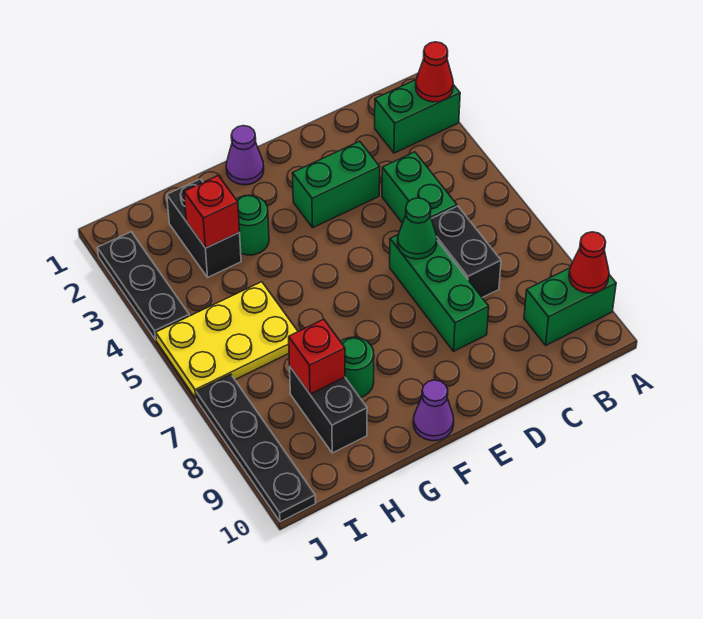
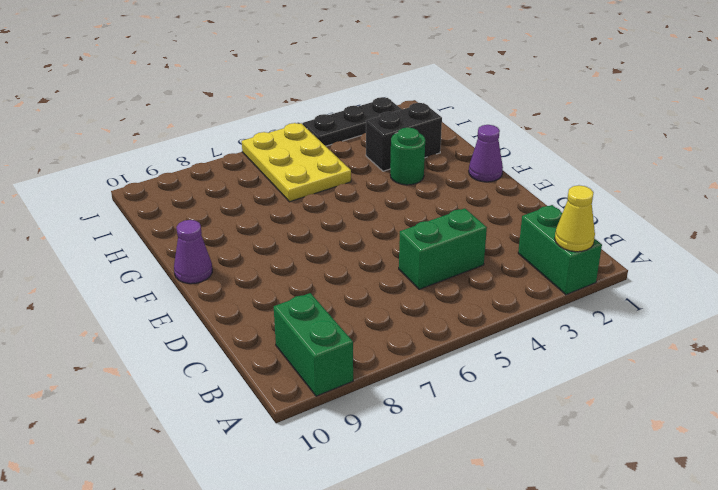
yellow cone A2 level 2 -> red cone A2 level 2
none -> black brick C6:C7 level 1
none -> green brick D3:E3 level 1
none -> green brick D6:D8 level 1

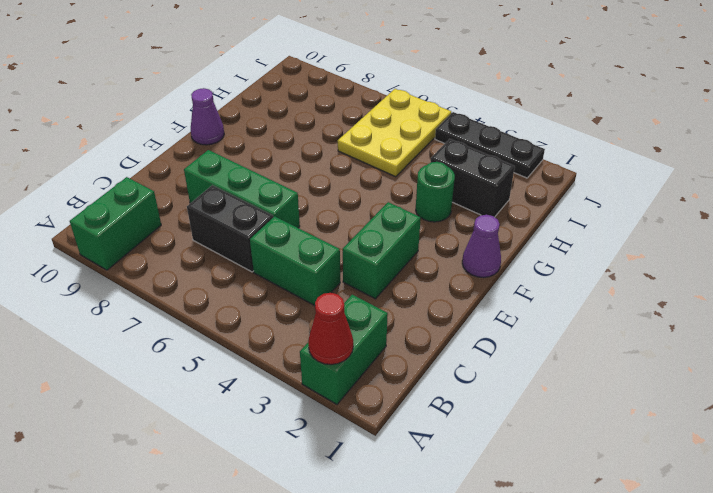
none -> green round brick G8 level 1
none -> black brick H8:H9 level 1
none -> black plate J7:J10 level 1

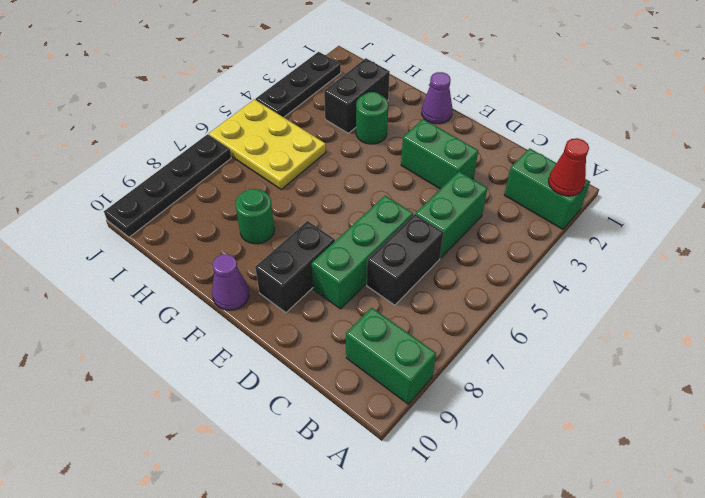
black brick E8:E9 level 1 -> black brick H8:H9 level 1
none -> red cone A9 level 2
none -> green cone D6 level 2
none -> red brick H3 level 2

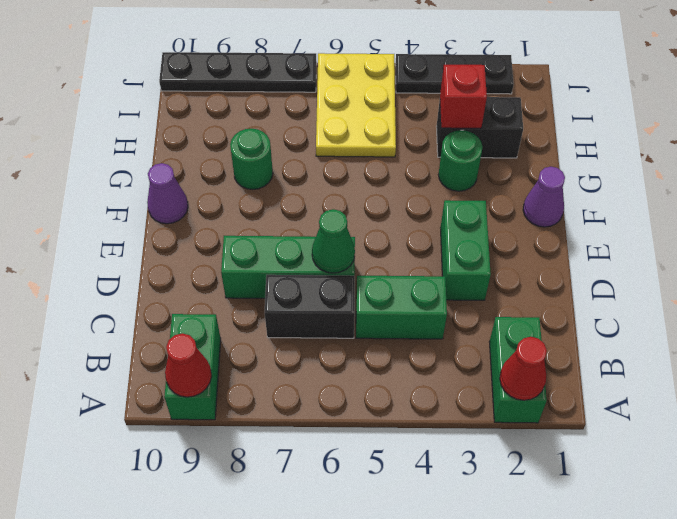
none -> black brick H8:H9 level 1
none -> red brick H8 level 2

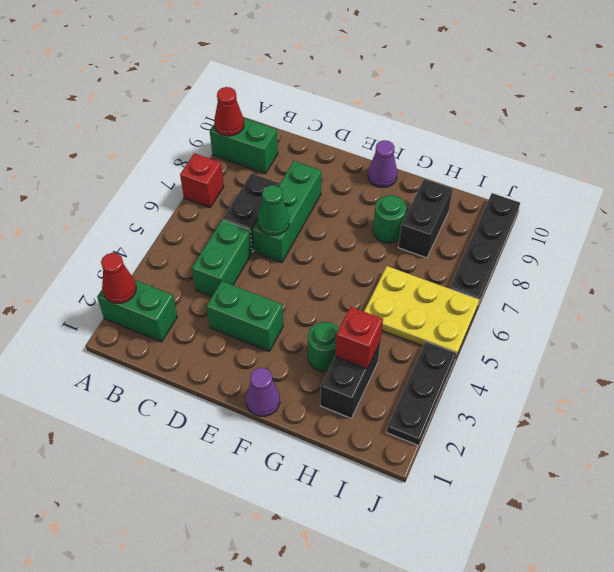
red brick A7 level 1 -> red brick H8 level 2

